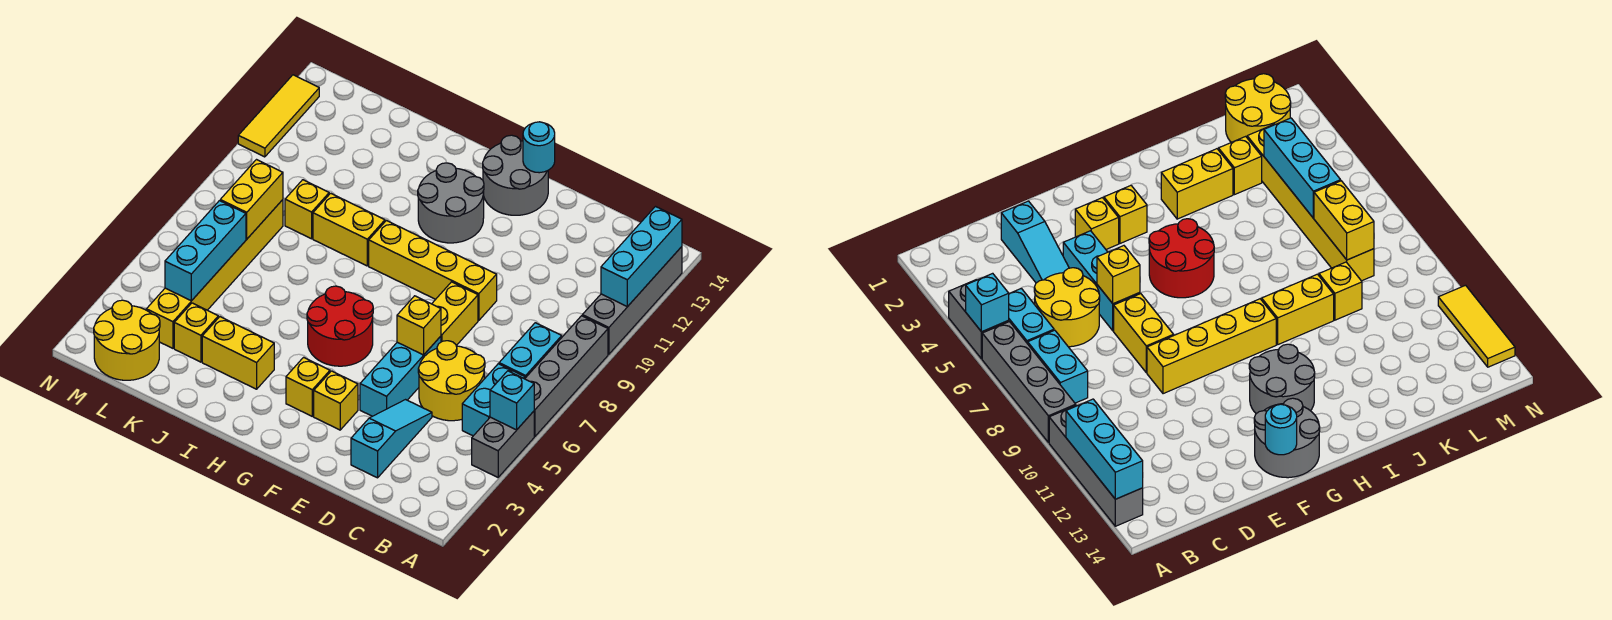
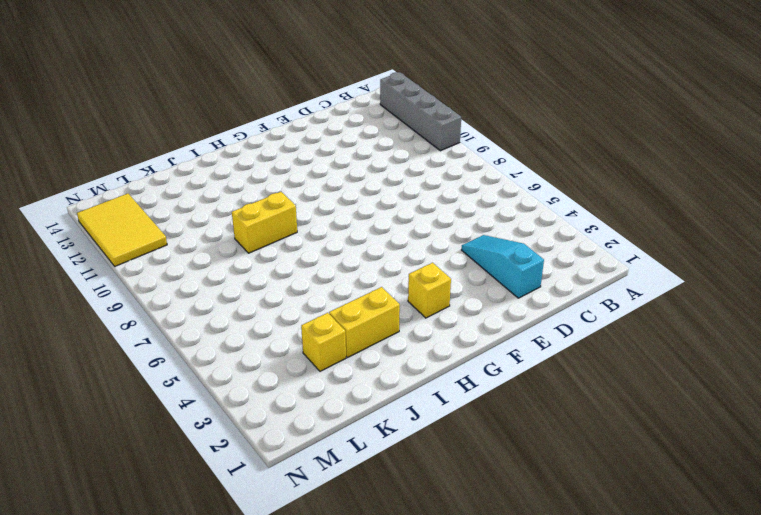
yellow tile M11:N13 level 1 -> yellow tile N11:N13 level 1
none -> grey brick A4:A5 level 1
none -> grey brick A6:A9 level 1
none -> cyan brick B5:B6 level 1

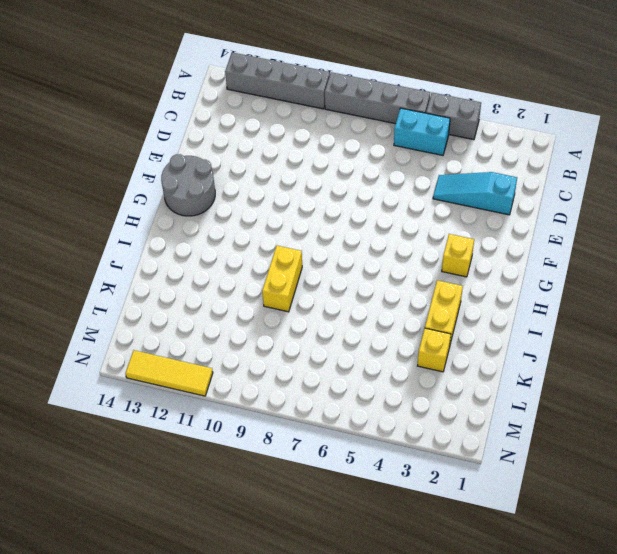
none -> cyan brick B7:B8 level 1
none -> yellow round brick C5:D6 level 1
none -> cyan brick E4:E6 level 1

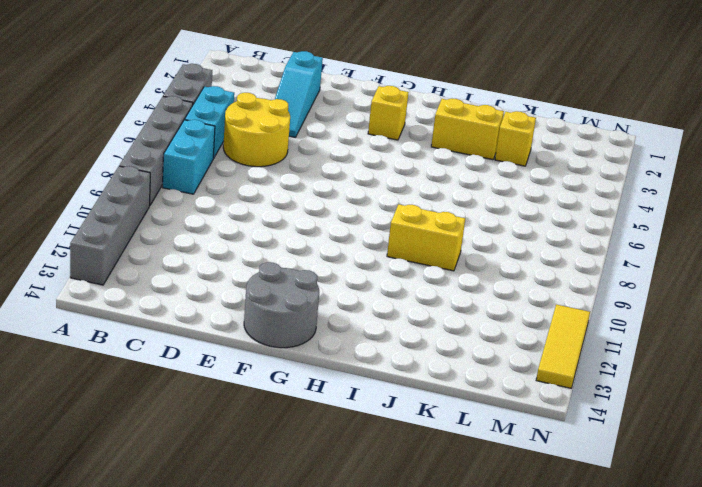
none -> cyan brick E4:E6 level 1
none -> yellow brick E7:E8 level 1
none -> yellow brick E9:H9 level 1

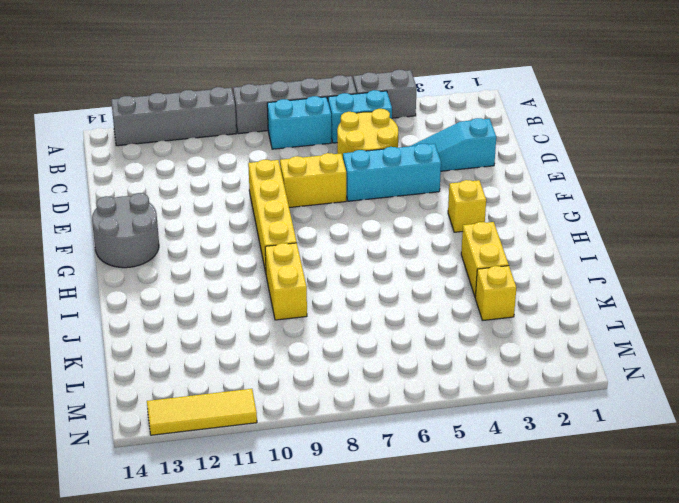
none -> yellow brick F3 level 1
none -> red round brick G5:H6 level 1
none -> grey round brick G11:H12 level 1

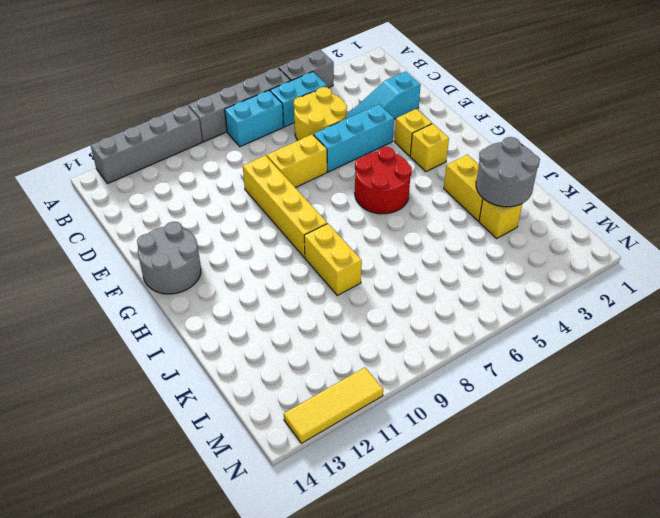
grey round brick J2:K3 level 2 -> grey round brick G11:H12 level 1
none -> yellow brick K9 level 1
none -> yellow round brick L1:M2 level 1
none -> yellow brick L3:L8 level 1

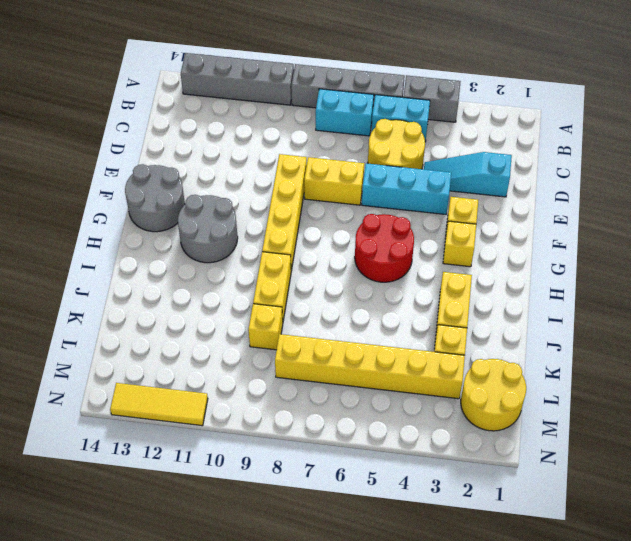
none -> cyan brick A5 level 2
none -> cyan brick A11:A13 level 2
none -> yellow brick E6 level 2

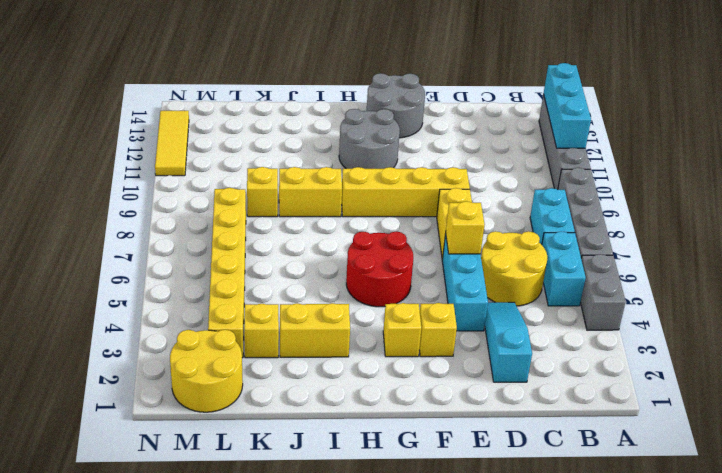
none -> cyan brick A5 level 2
none -> cyan round brick F14 level 2
none -> cyan brick L4:L6 level 2

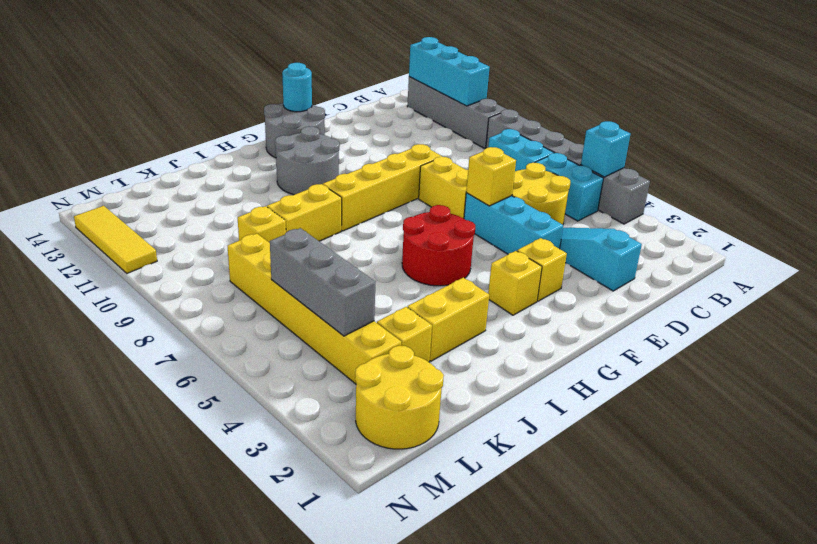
grey brick L4:L6 level 2 -> cyan brick L4:L6 level 2
none -> yellow brick L7:L8 level 2

